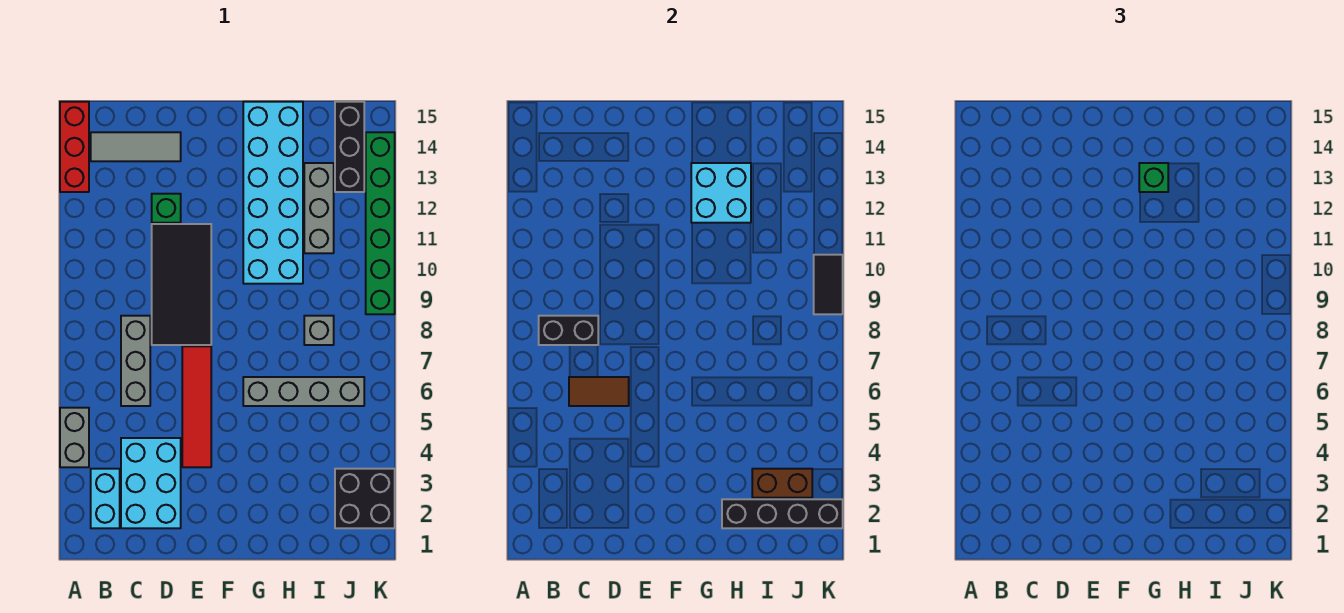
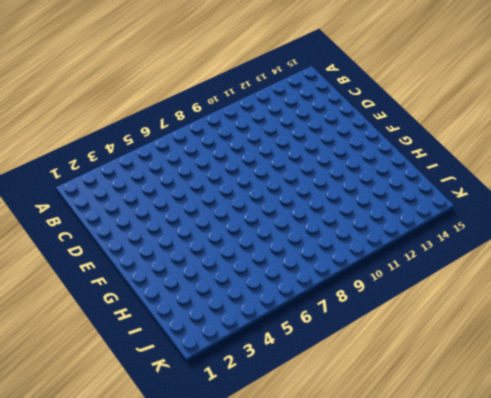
none -> grey brick A4:A5 level 1
none -> red brick A13:A15 level 1
none -> cyan brick B2:B3 level 1

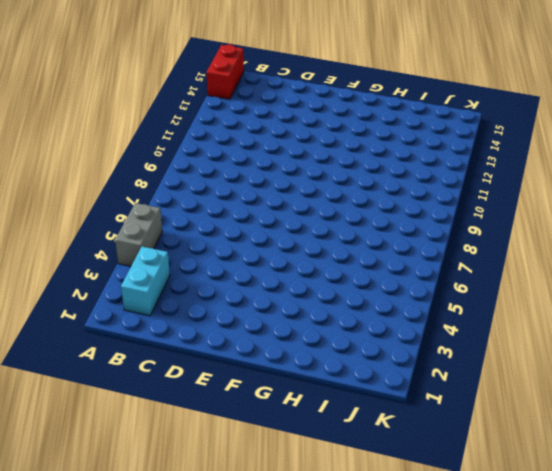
red brick A14:A15 level 1 -> red brick A13:A15 level 1
none -> grey tile B14:D14 level 1
none -> cyan brick C2:D4 level 1
none -> grey brick C6:C8 level 1

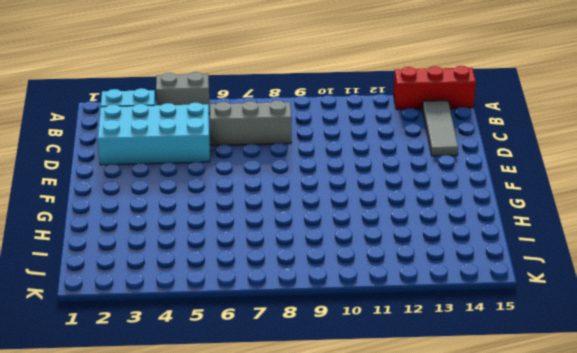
cyan brick C2:D5 level 1 -> cyan brick C2:D4 level 1
none -> black tile D8:E11 level 1
none -> green brick D12 level 1
none -> red tile E4:E7 level 1

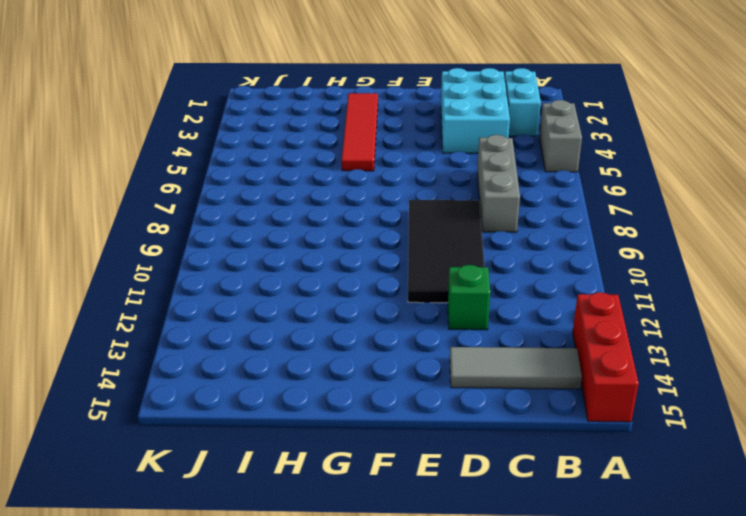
red tile G2:G5 level 1 -> red tile E4:E7 level 1
none -> grey brick G6:J6 level 1
none -> cyan brick G10:H15 level 1
none -> grey brick I8 level 1

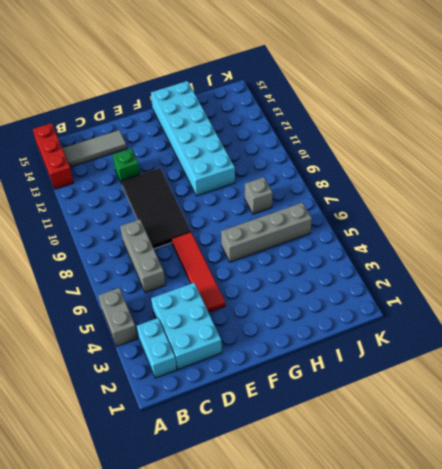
none -> grey brick I11:I13 level 1
none -> black brick J2:K3 level 1
none -> black brick J13:J15 level 1

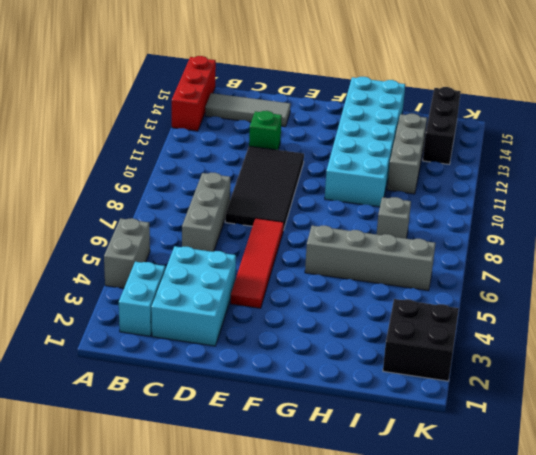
none -> green brick K9:K14 level 1
none -> black brick B8:C8 level 2
none -> brown tile C6:D6 level 2

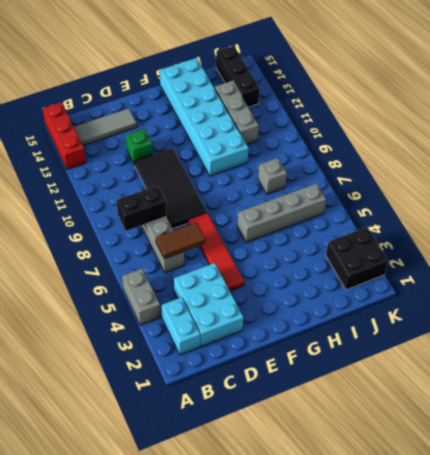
none -> green brick K9:K14 level 1
none -> cyan brick G12:H13 level 2
none -> black brick H2:K2 level 2

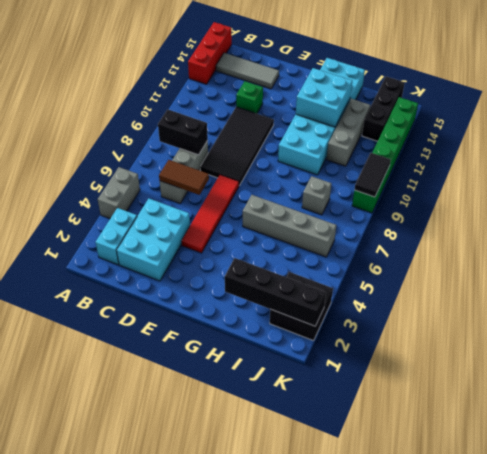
none -> brown brick I3:J3 level 2
none -> green brick G13 level 3

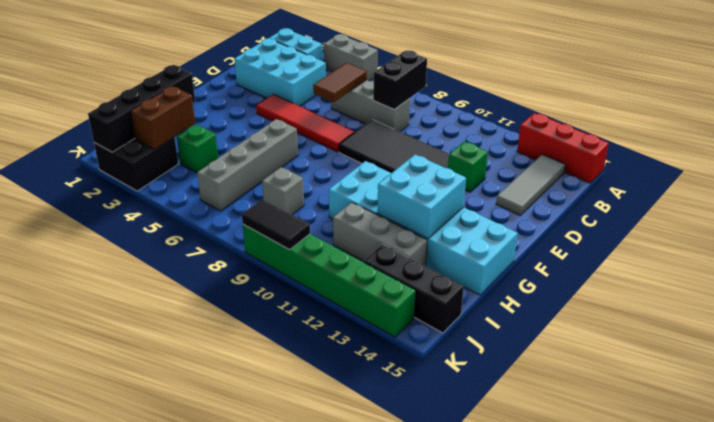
green brick I4 level 1 -> green brick G13 level 3

